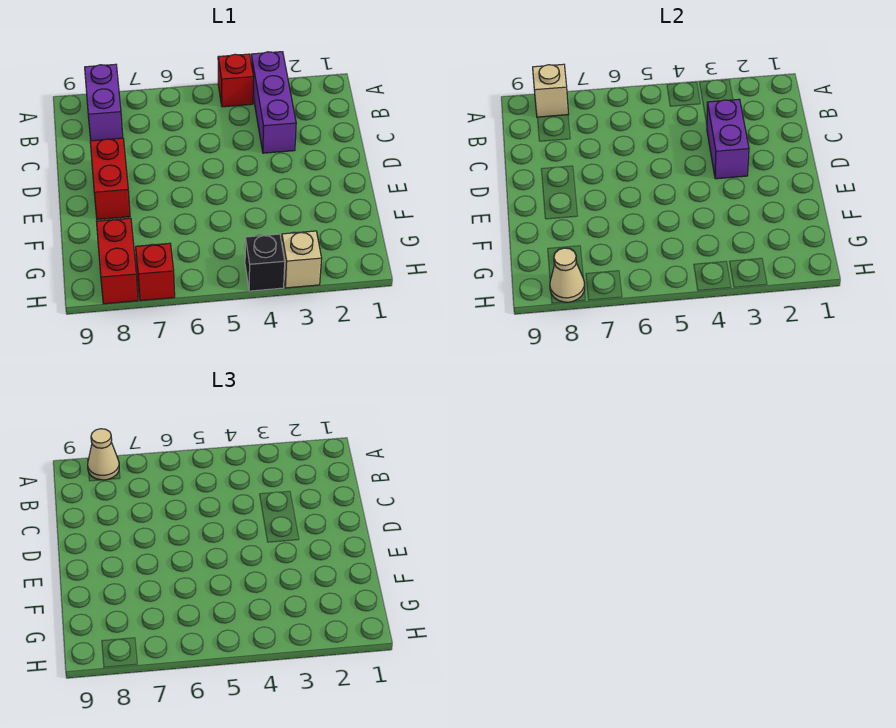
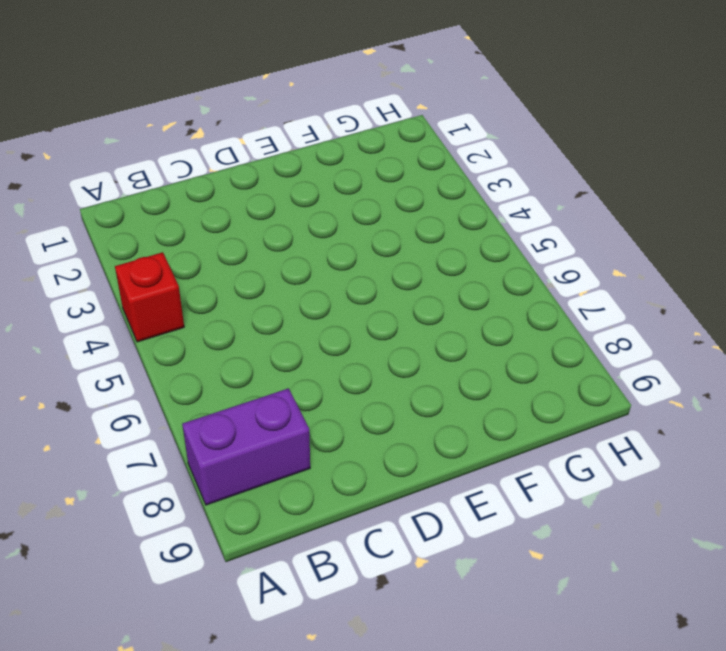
none -> purple brick A3:C3 level 1
none -> red brick D8:E8 level 1
none -> red brick G8:H8 level 1

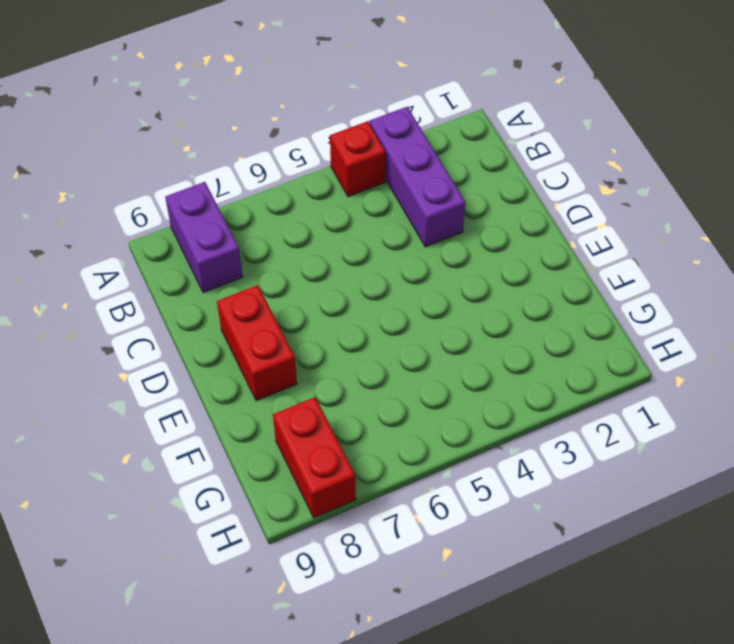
none -> tan brick H3 level 1
none -> black brick H4 level 1
none -> red brick H7 level 1

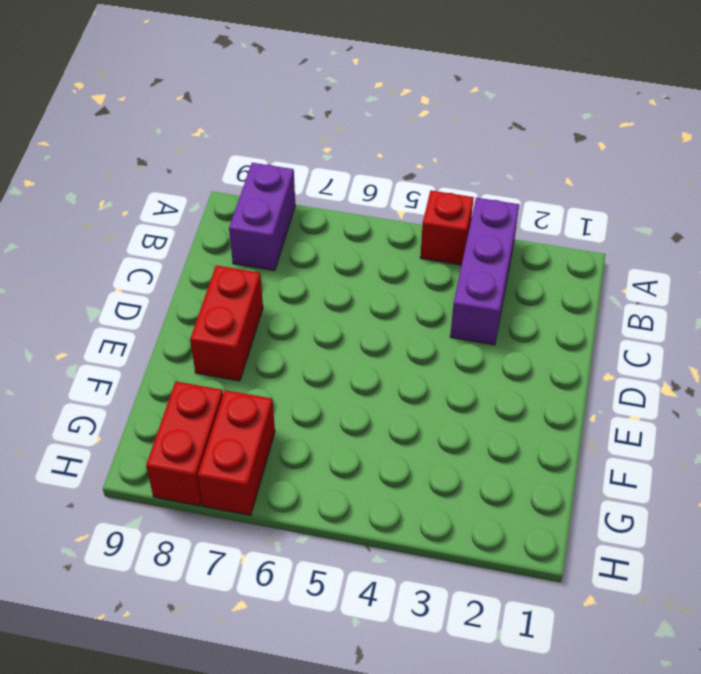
red brick G7:H7 level 1 -> red brick H7 level 1
none -> tan brick H3 level 1
none -> black brick H4 level 1
none -> tan brick A8 level 2

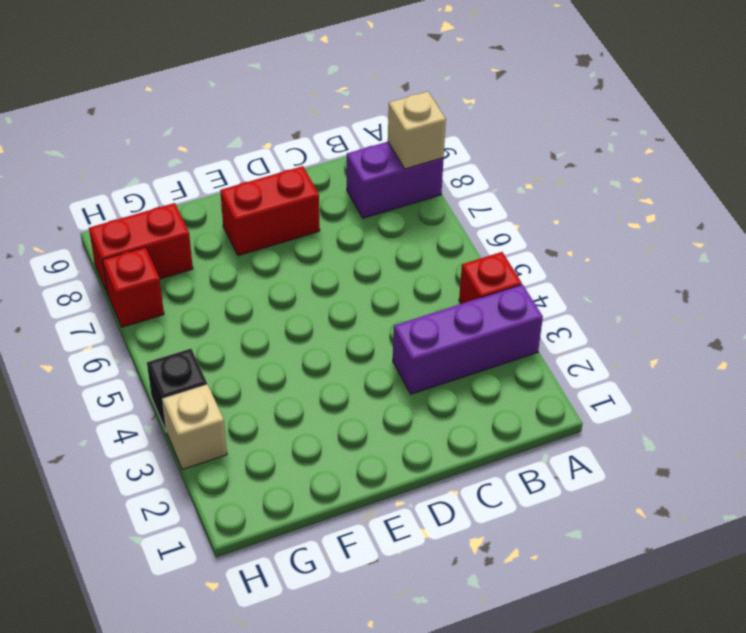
none -> purple brick C3:D3 level 2
none -> tan cone H8 level 2
none -> tan cone A8 level 3

